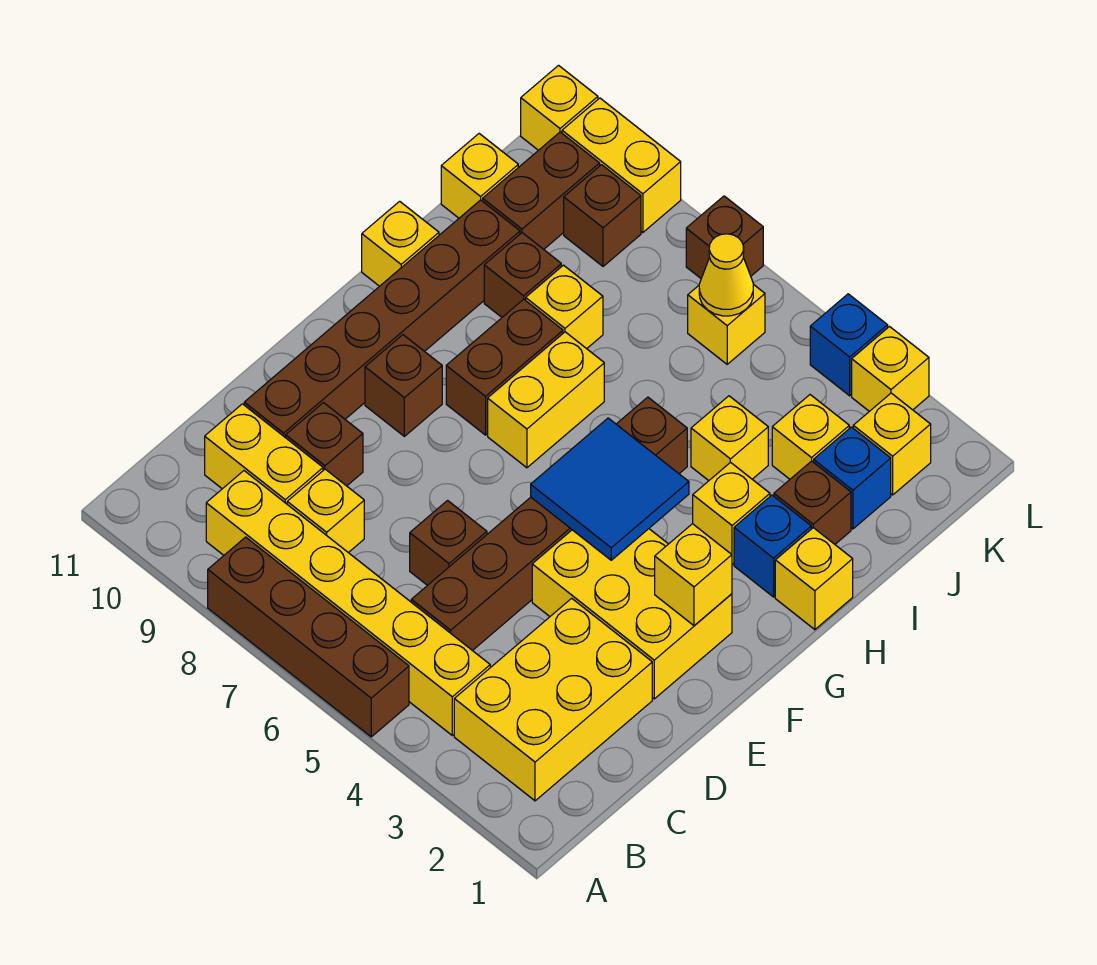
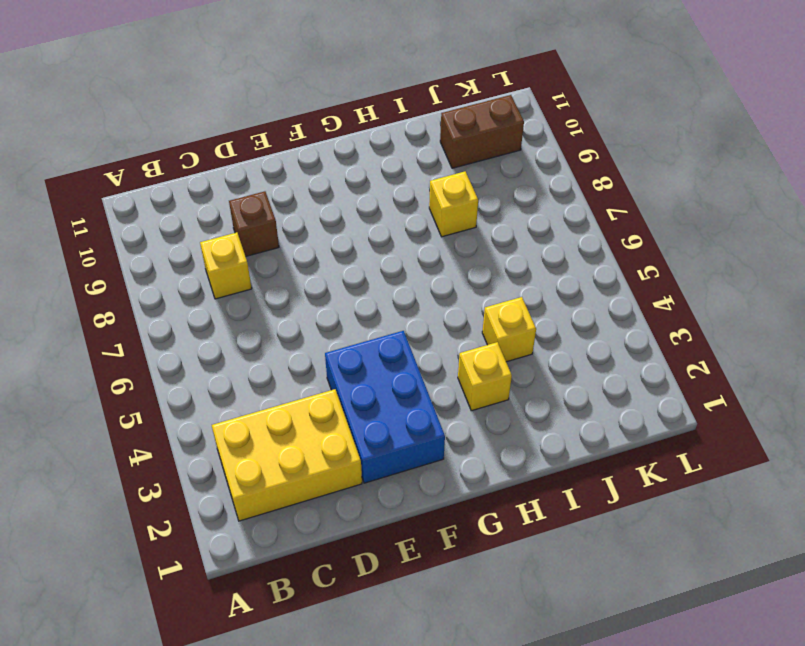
blue brick E2:F4 level 1 -> yellow brick E2:F4 level 1
none -> brown brick A5:A8 level 1
none -> yellow brick B4:B9 level 1
none -> brown brick C5:H5 level 1
none -> yellow brick C9:C10 level 1

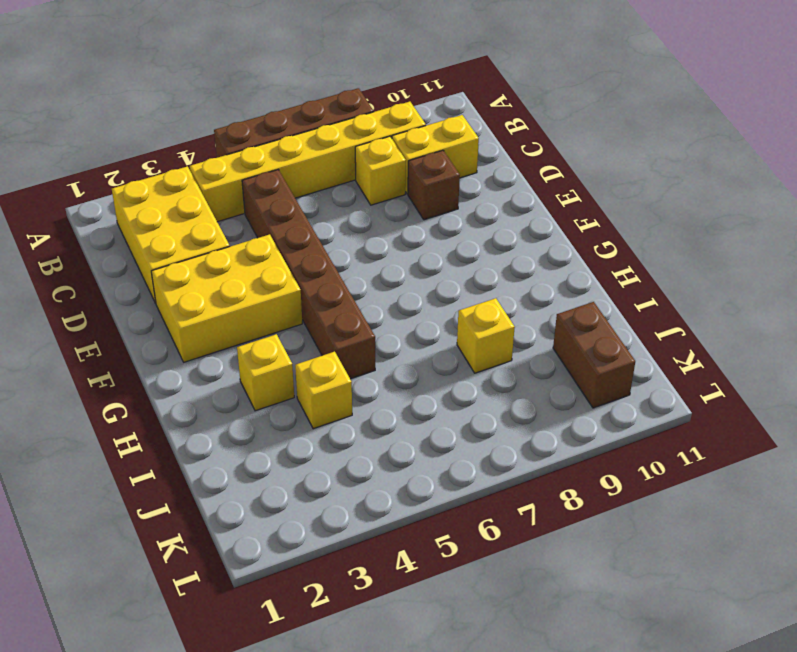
none -> brown brick D6 level 1
none -> brown brick D10:I10 level 1
none -> brown brick F9 level 1
none -> yellow brick G7:H7 level 1

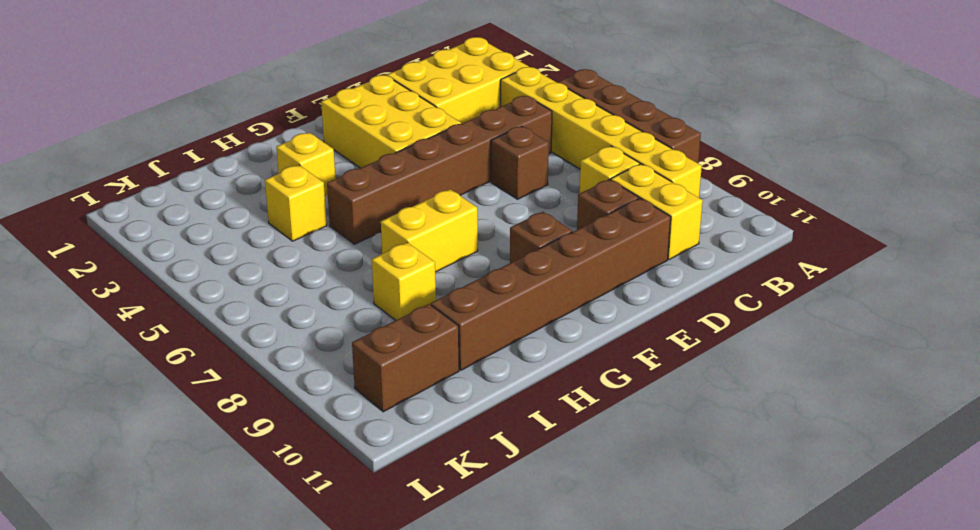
none -> brown brick G8:H8 level 1
none -> yellow brick H1 level 1
none -> blue brick H2 level 1
none -> yellow brick H11 level 1

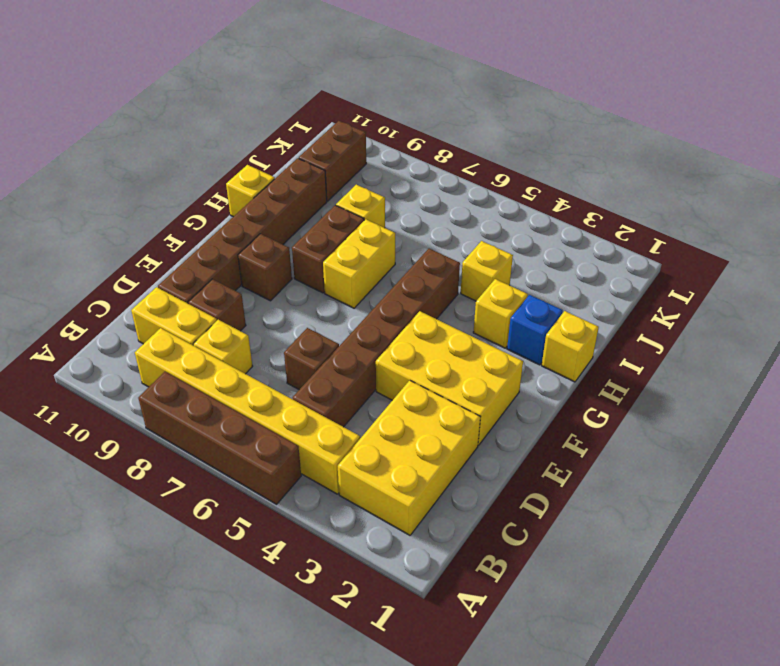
none -> brown brick I2 level 1
none -> brown brick I9 level 1
none -> blue brick J2 level 1
none -> yellow brick J3 level 1

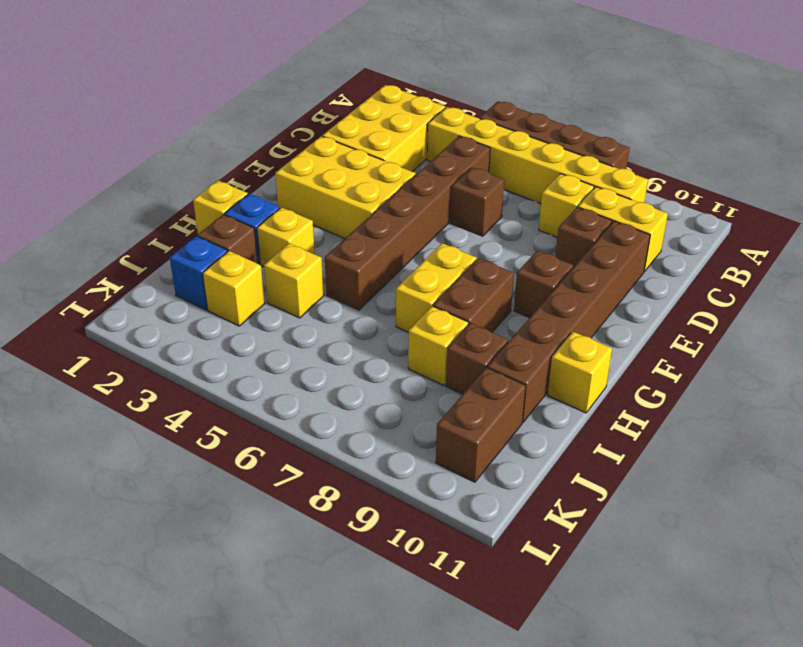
none -> yellow brick J11 level 1
none -> yellow brick K2 level 1
none -> yellow brick K6 level 1
none -> brown brick K9 level 1

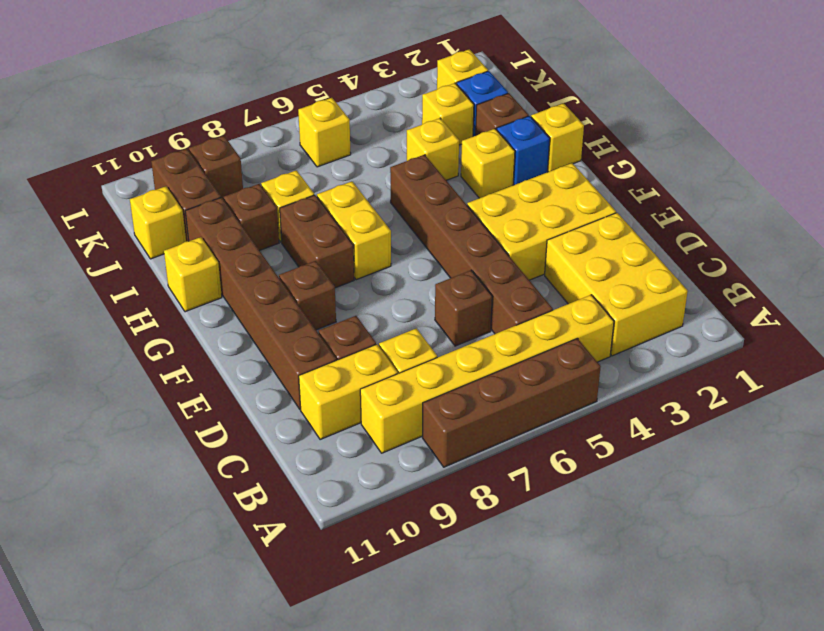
none -> yellow brick L3 level 1
none -> blue brick L4 level 1
none -> brown brick L7 level 1
none -> yellow brick L9:L10 level 1

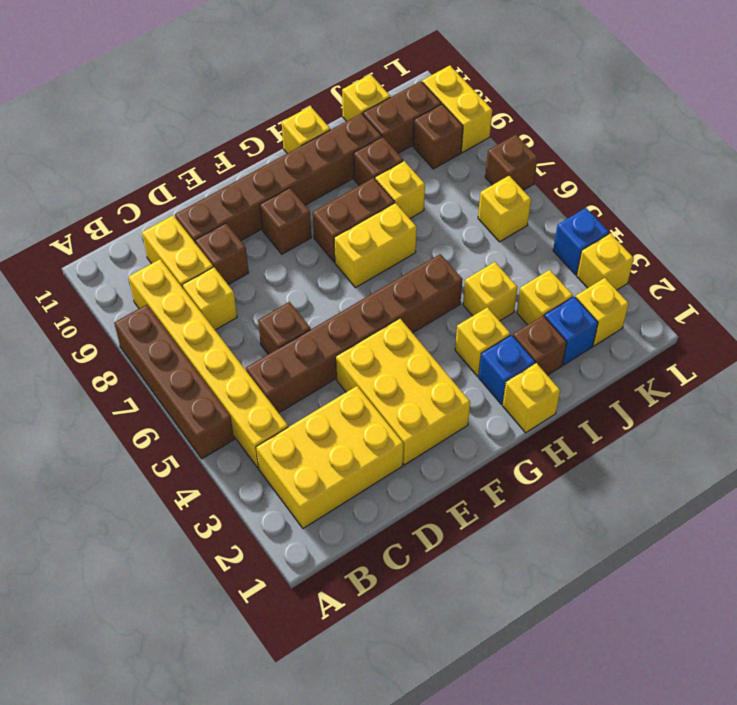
none -> yellow brick L11 level 1
none -> yellow brick F2 level 2
none -> blue tile F4:G5 level 2
none -> yellow cone K6 level 2

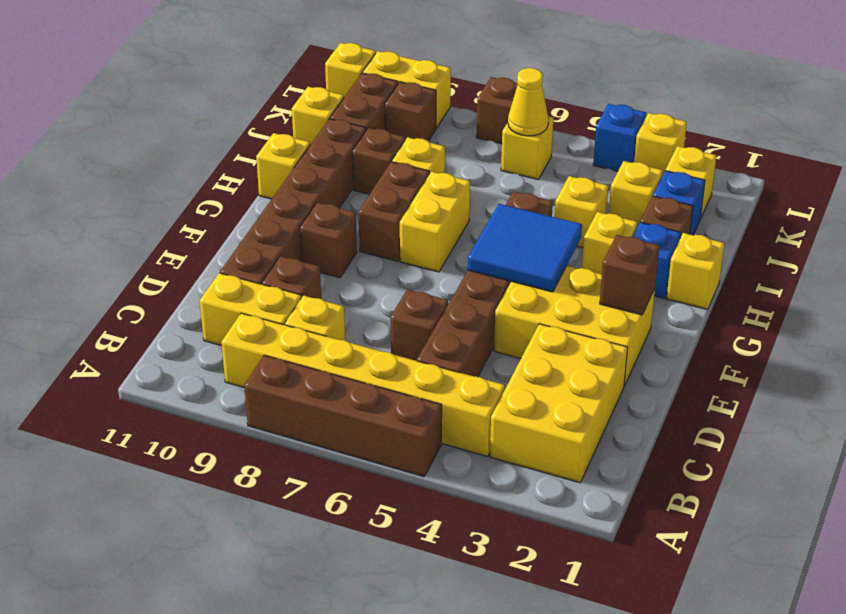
brown brick F2 level 2 -> yellow brick F2 level 2

